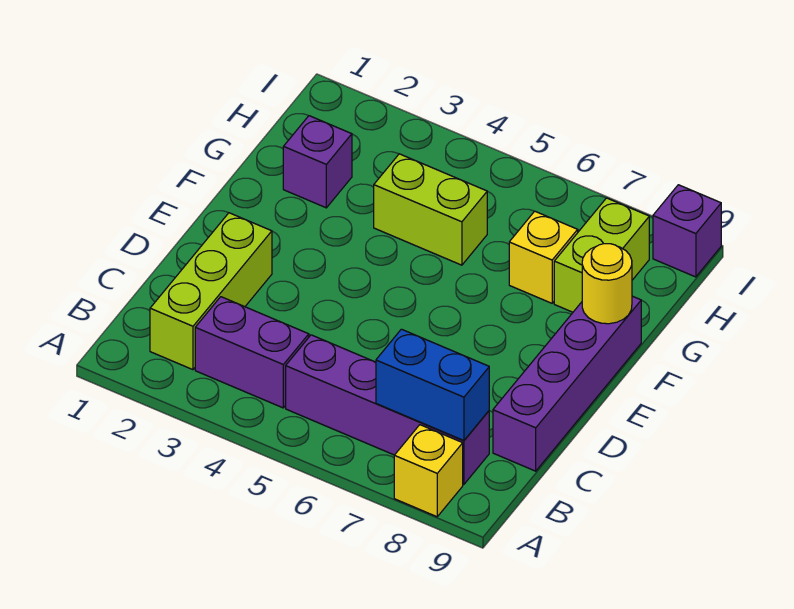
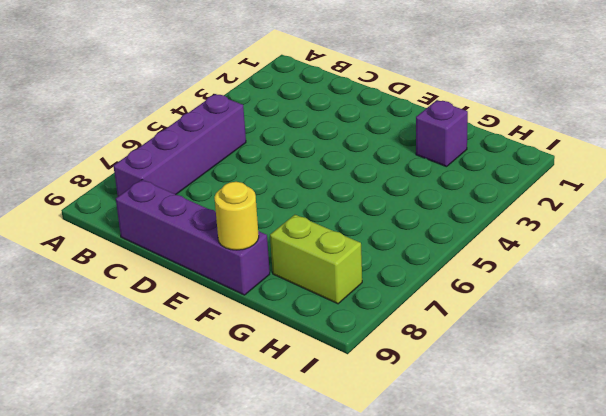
none -> yellow brick A8 level 1
none -> lime brick B2:D2 level 1
none -> purple brick B3:B4 level 1

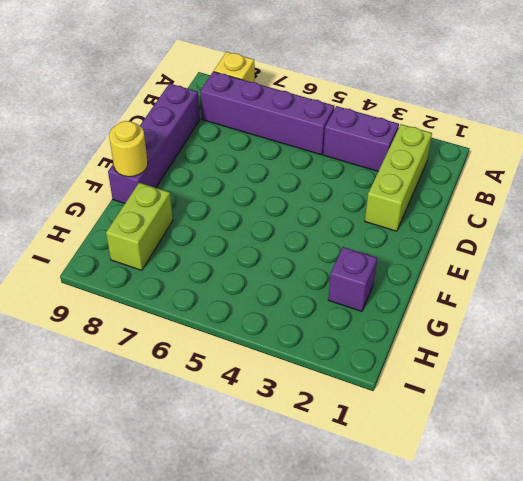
none -> lime brick G4:G5 level 1
none -> yellow brick G7 level 1
none -> purple brick I9 level 1

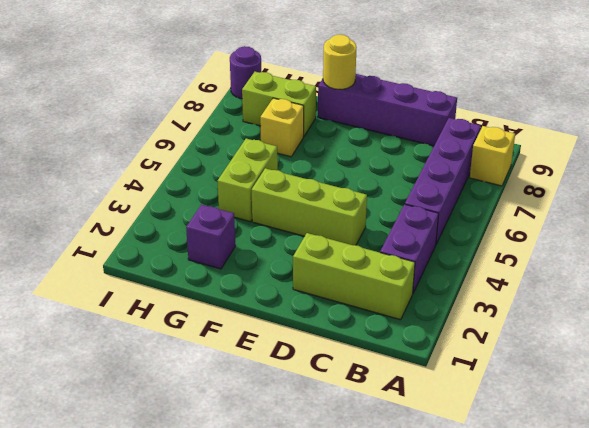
lime brick D4:F4 level 1 -> none
purple round brick I9 level 1 -> purple brick I9 level 1
none -> blue brick B7:B8 level 2

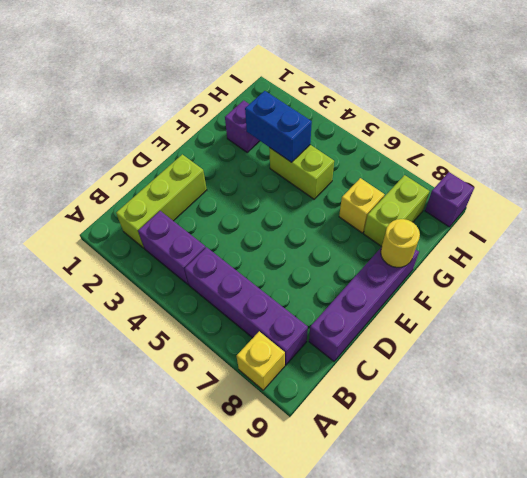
blue brick G3:G4 level 2 -> blue brick B7:B8 level 2

